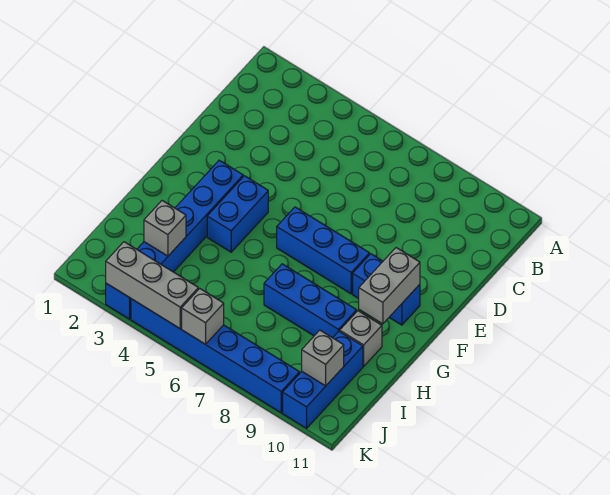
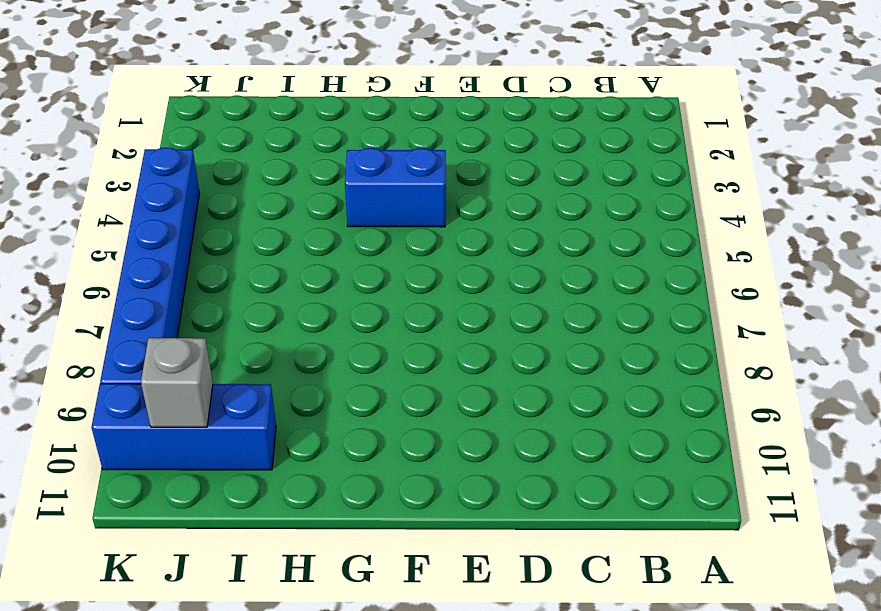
none -> blue brick F3:K3 level 1
none -> blue brick F6:F8 level 1
none -> blue brick F9:F10 level 1

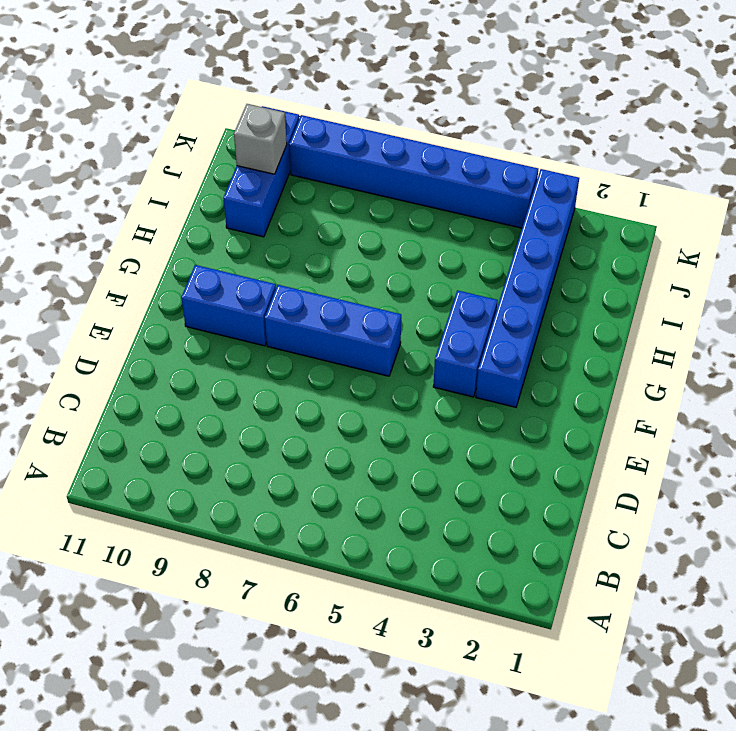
none -> blue brick H7:H9 level 1
none -> grey brick H10 level 1
none -> grey brick F10:G10 level 2

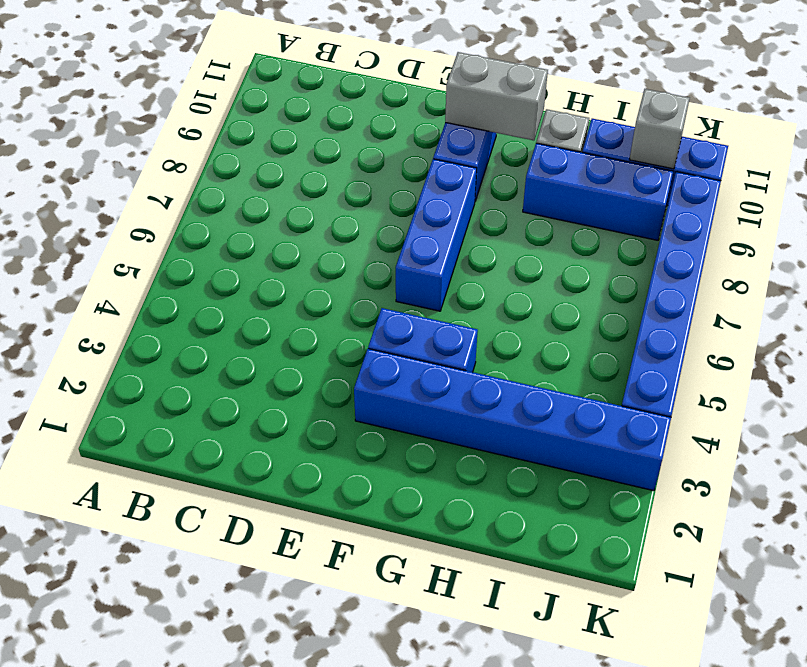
blue brick H9:J9 level 1 -> blue brick H7:H9 level 1
none -> grey brick I3 level 2
none -> grey brick K3:K5 level 2
none -> grey brick K6 level 2

